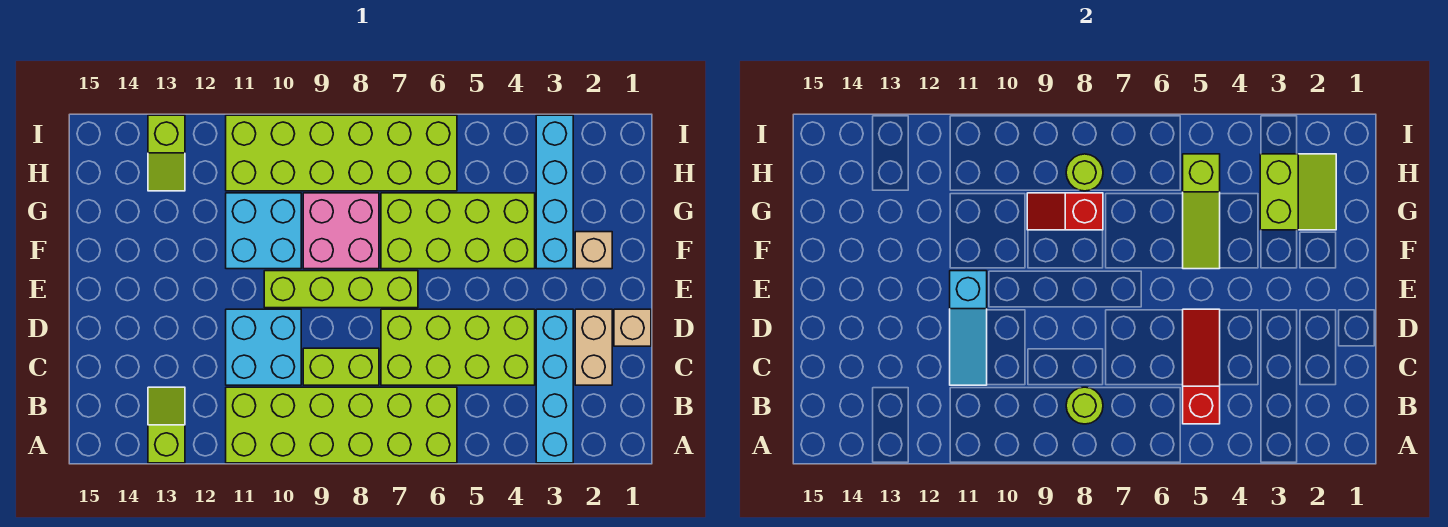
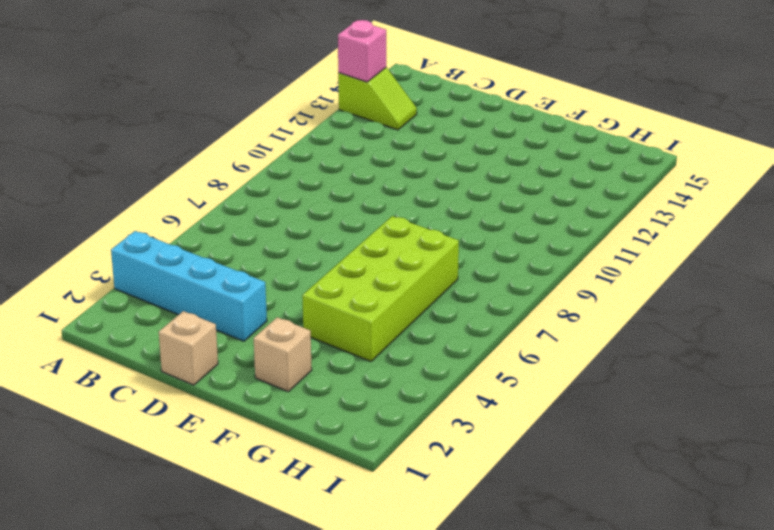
pink brick A13 level 2 -> none
none -> lime brick A6:B11 level 1
none -> tan brick C2:D2 level 1
none -> lime brick C4:D7 level 1

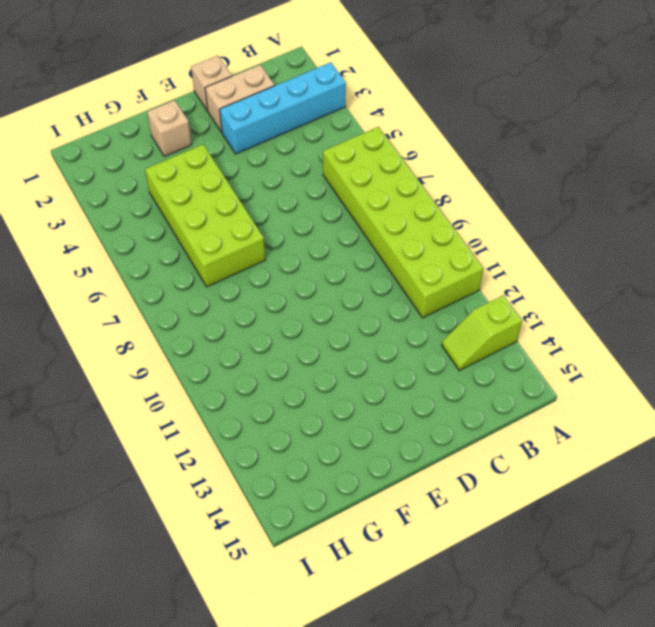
none -> lime brick C4:D7 level 1
none -> lime brick C8:C9 level 1
none -> cyan brick C10:D11 level 1

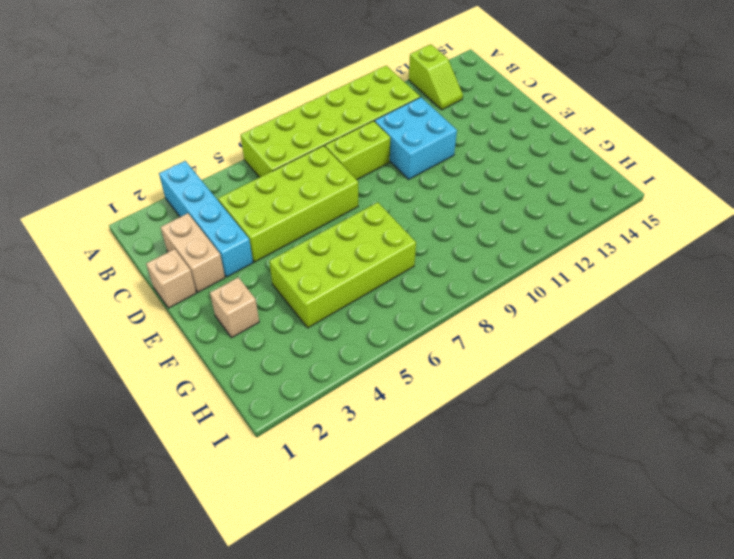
none -> lime brick E7:E10 level 1
none -> cyan brick F3:I3 level 1
none -> pink brick F8:G9 level 1

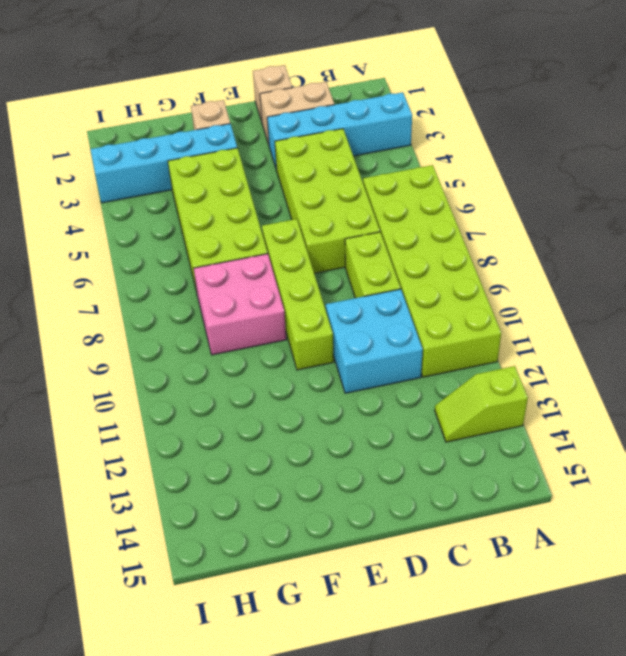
none -> cyan brick F10:G11 level 1
none -> lime brick H6:I11 level 1
none -> lime slope H13:I13 level 1 top I

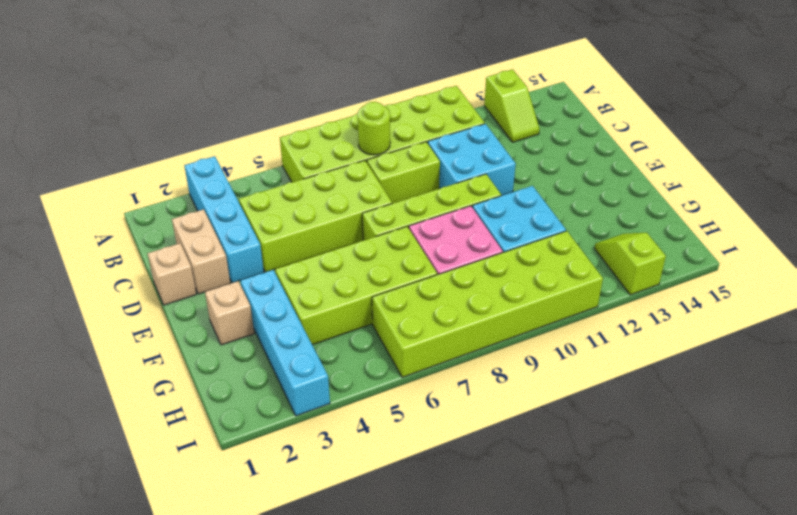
none -> red slope B5:D5 level 2 top B
none -> cyan slope C11:E11 level 2 top E
none -> lime slope F5:H5 level 2 top H

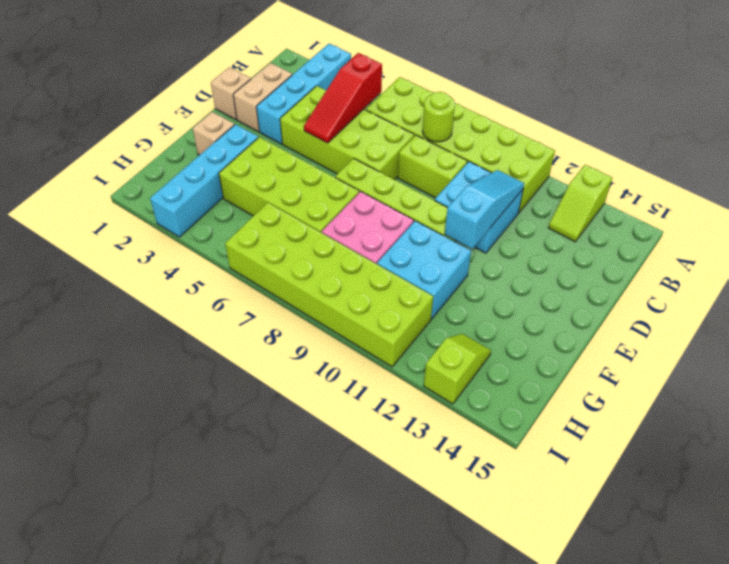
none -> lime slope F5:H5 level 2 top H
none -> lime slope G2:H3 level 2 top 3
none -> red slope G8:G9 level 2 top 8

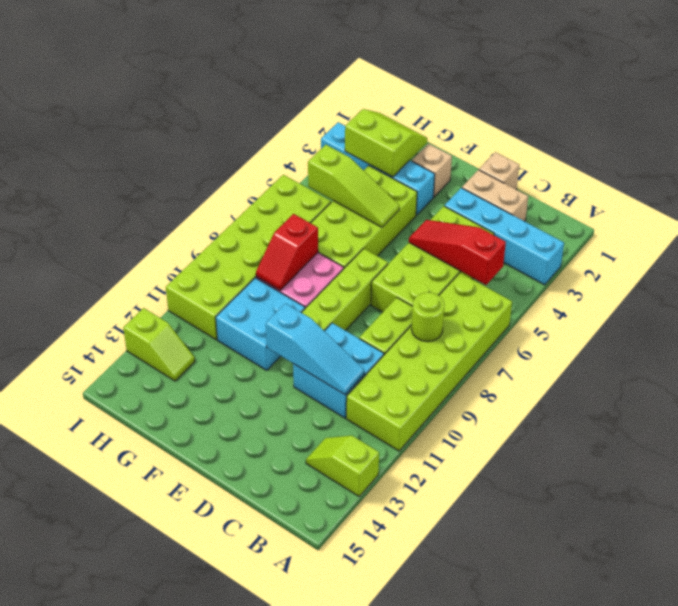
none -> lime round brick H8 level 2

